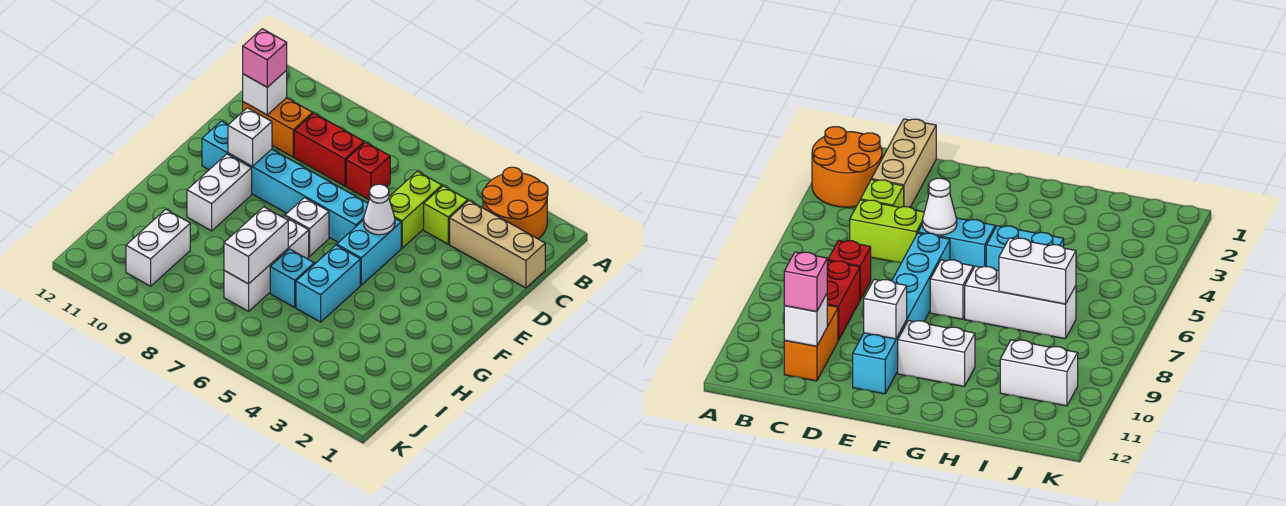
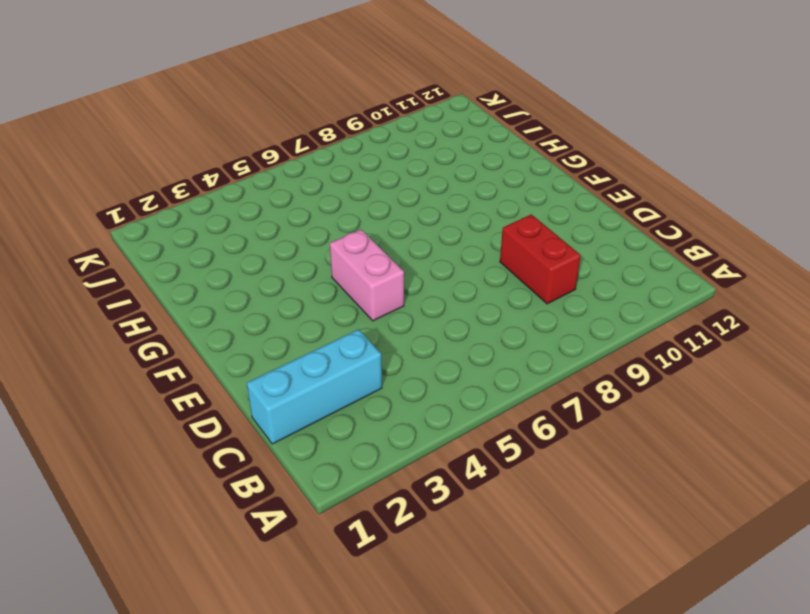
cyan brick C1:C3 level 1 -> tan brick C1:C3 level 1
red brick C9:D9 level 1 -> red brick C8:C9 level 1
pink brick E5:F5 level 1 -> cyan brick E5:F5 level 1
none -> orange round brick A2:B3 level 1
none -> lime brick C4 level 1
none -> lime brick C5:D5 level 1

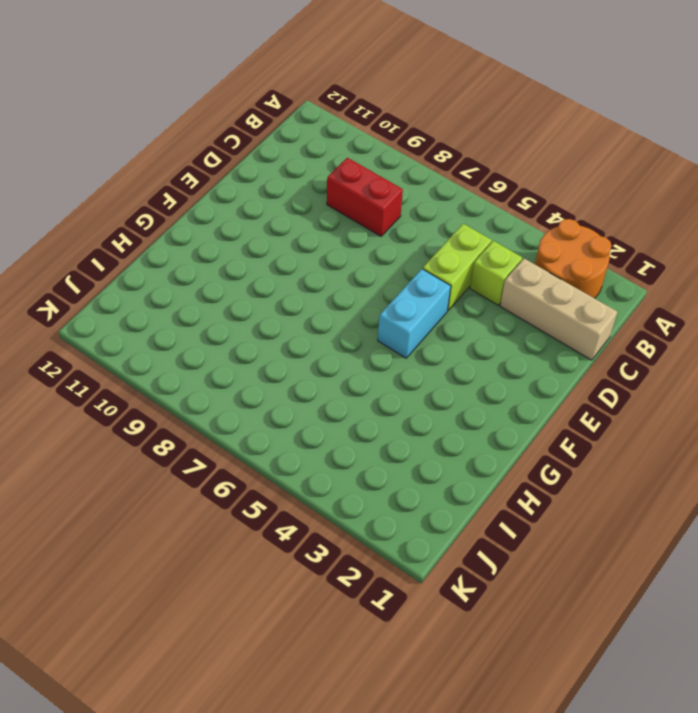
none -> red brick C7 level 1
none -> orange brick C10:C11 level 1
none -> cyan brick E6:E11 level 1

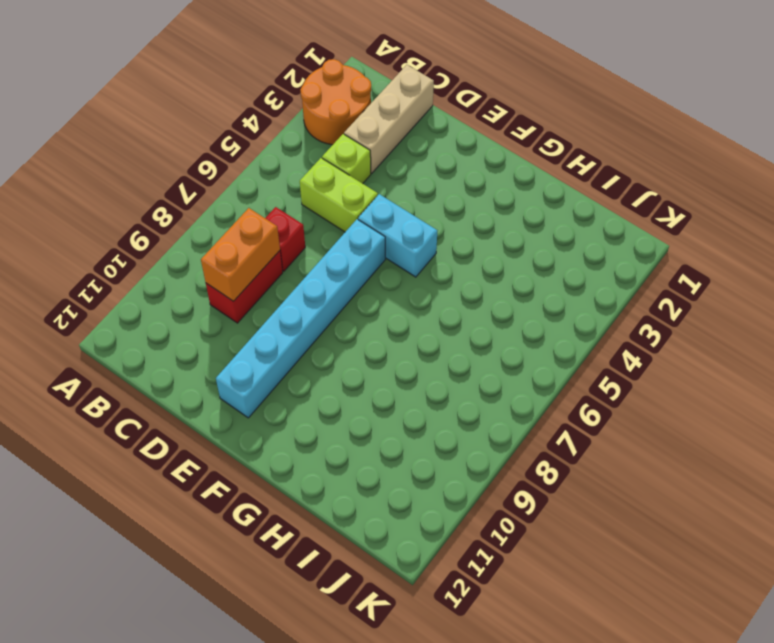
orange brick C8:C9 level 2 -> orange brick C10:C11 level 1
none -> white brick F7 level 1
none -> white brick F10:G10 level 1
none -> cyan brick G5:H5 level 1

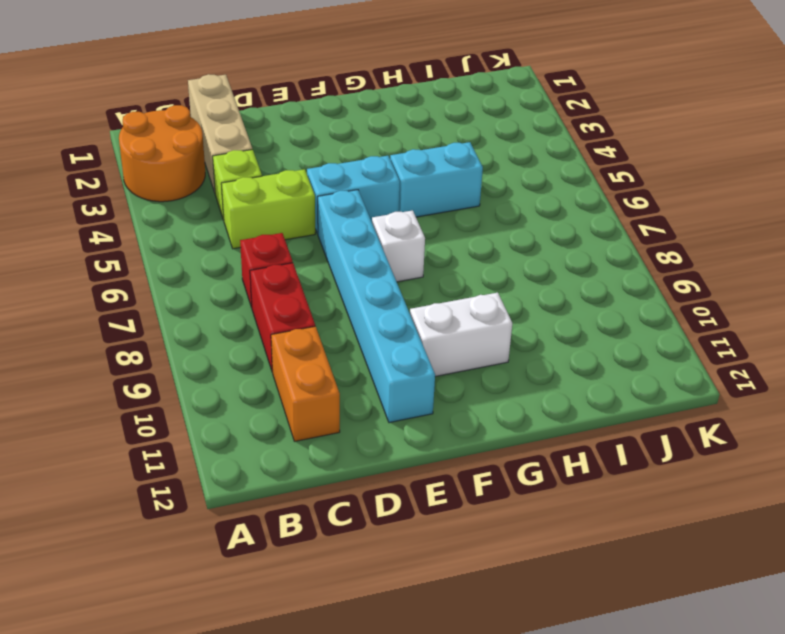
none -> white brick G7:I7 level 1
none -> cyan brick H6 level 1
none -> white brick I10:J10 level 1

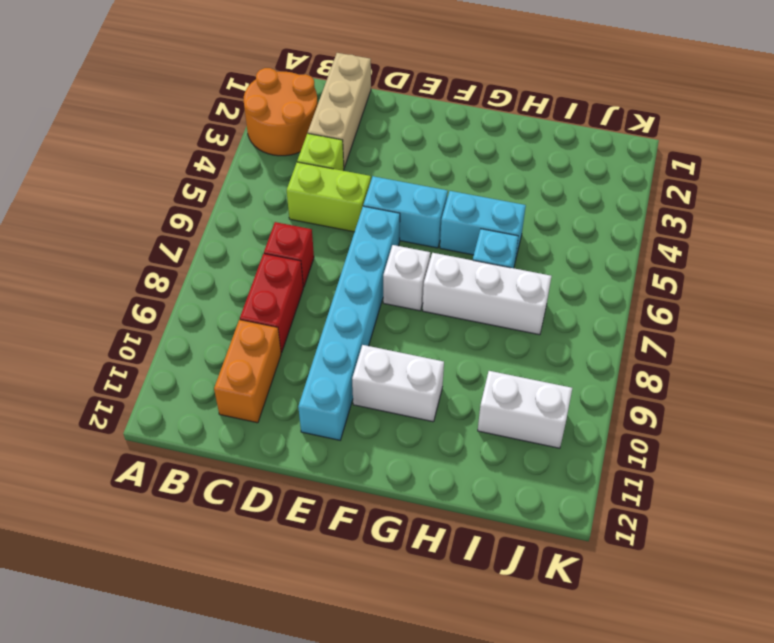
none -> white brick C11 level 2
none -> white cone E5 level 2
none -> white brick E10 level 2

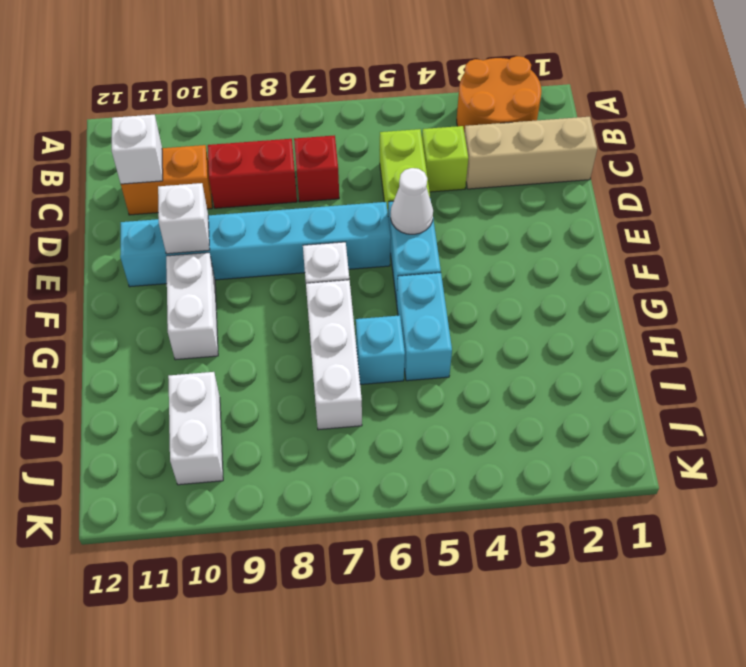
none -> white brick H7:I7 level 2
none -> pink brick C11 level 3

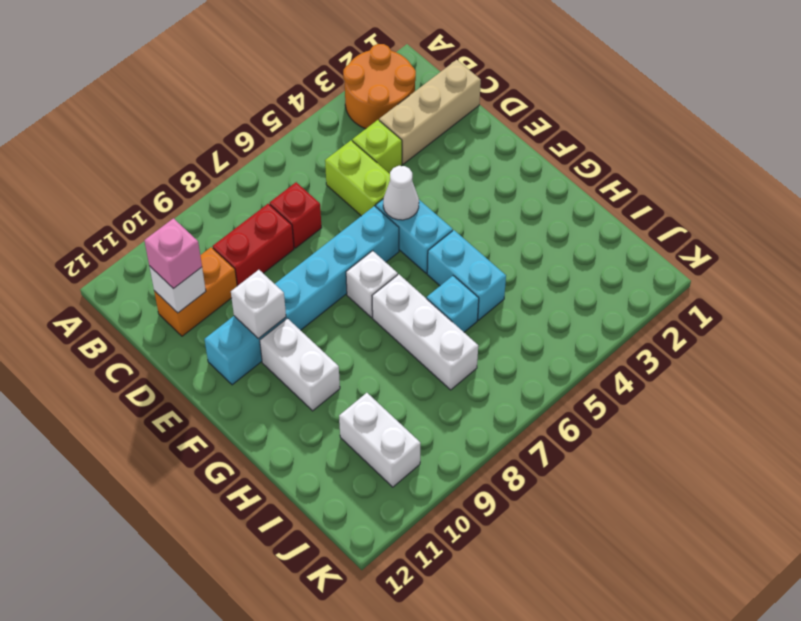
none -> white brick H7:I7 level 2

